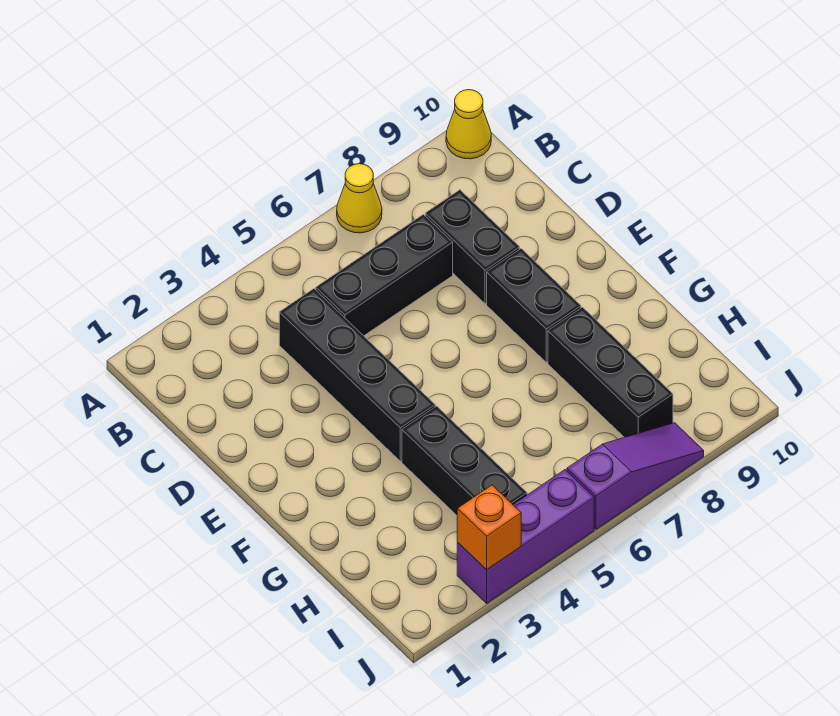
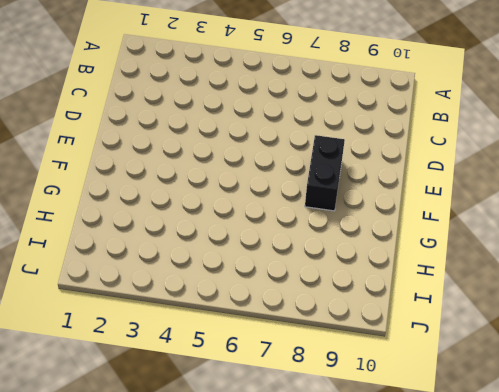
none -> yellow cone A7 level 1
none -> yellow cone A10 level 1

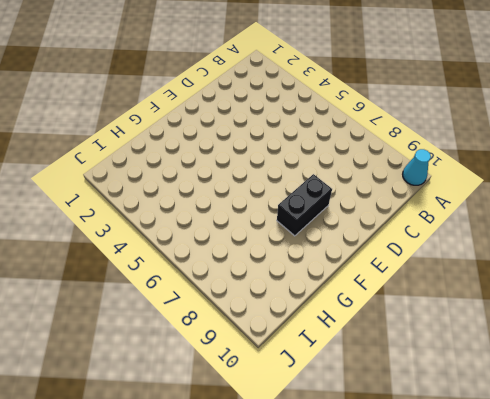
cyan cone A10 level 1 -> yellow cone A10 level 1
none -> yellow cone A7 level 1
none -> black brick C4:F4 level 1

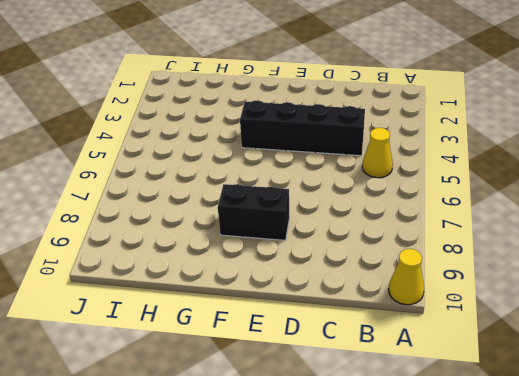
yellow cone B5 level 1 -> yellow cone A7 level 1
none -> black brick C5:C7 level 1
none -> black brick C8:D8 level 1

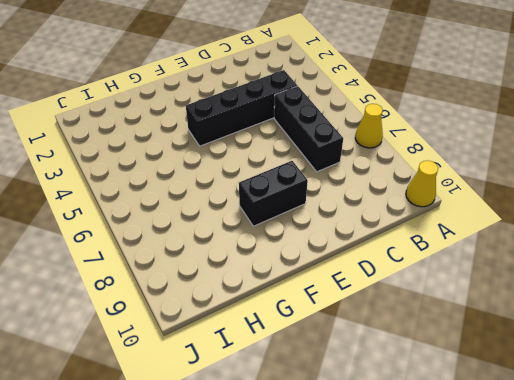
none -> black brick C8:D8 level 1
none -> black brick G4:I4 level 1

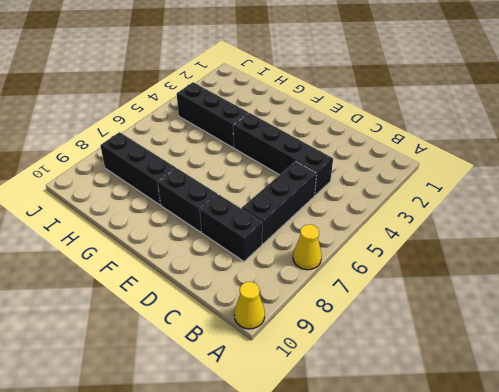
none -> purple brick J3:J5 level 1
none -> purple slope J6:J8 level 1 top 6

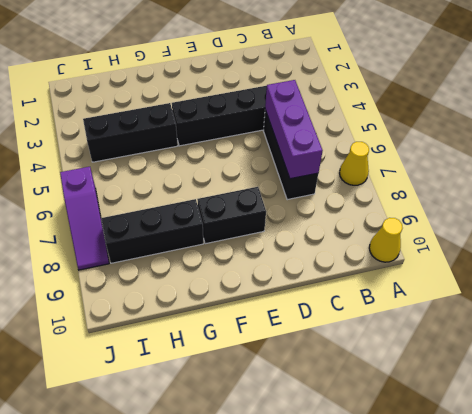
purple brick C5:C7 level 2 -> purple brick J3:J5 level 1
none -> black brick C8:D8 level 1
none -> orange brick J3 level 2

